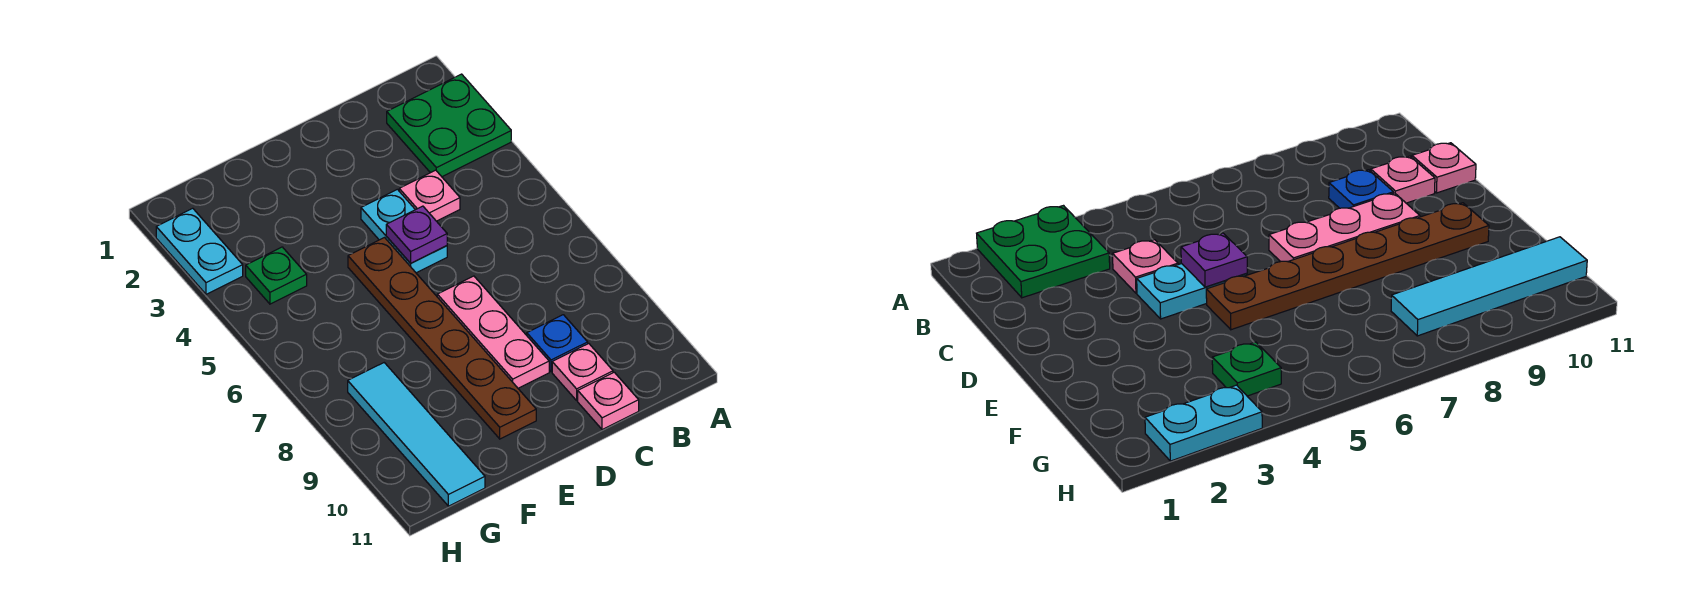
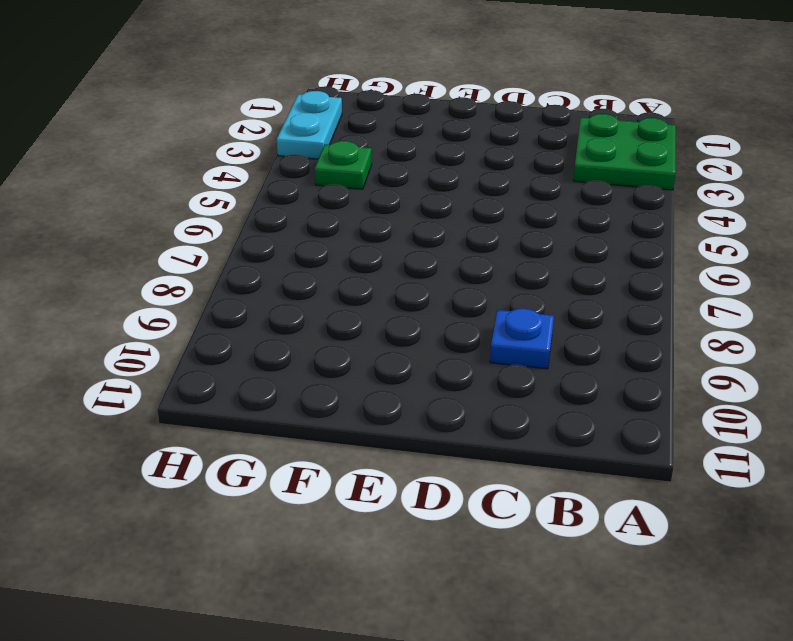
none -> pink plate C4 level 1
none -> pink plate C10 level 1
none -> pink plate C11 level 1

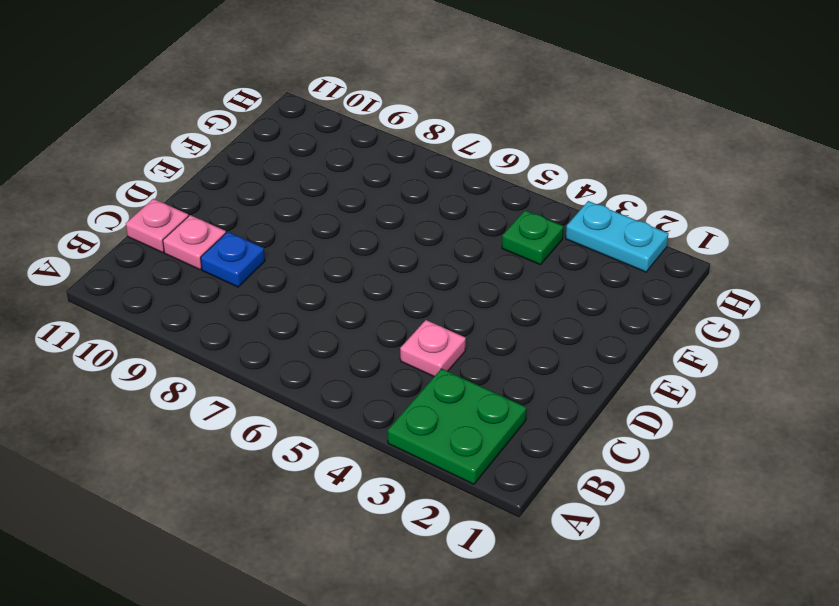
none -> cyan plate D4:D5 level 1
none -> pink plate D7:D9 level 1
none -> brown plate E5:E10 level 1

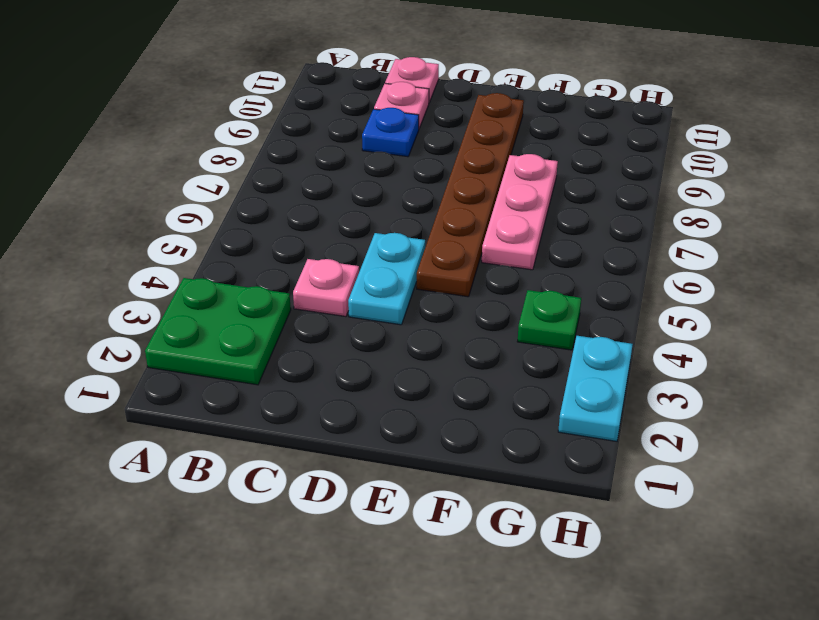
pink plate F6:F8 level 1 -> pink plate D7:D9 level 1
none -> cyan tile G8:G11 level 1
none -> purple plate D5 level 2

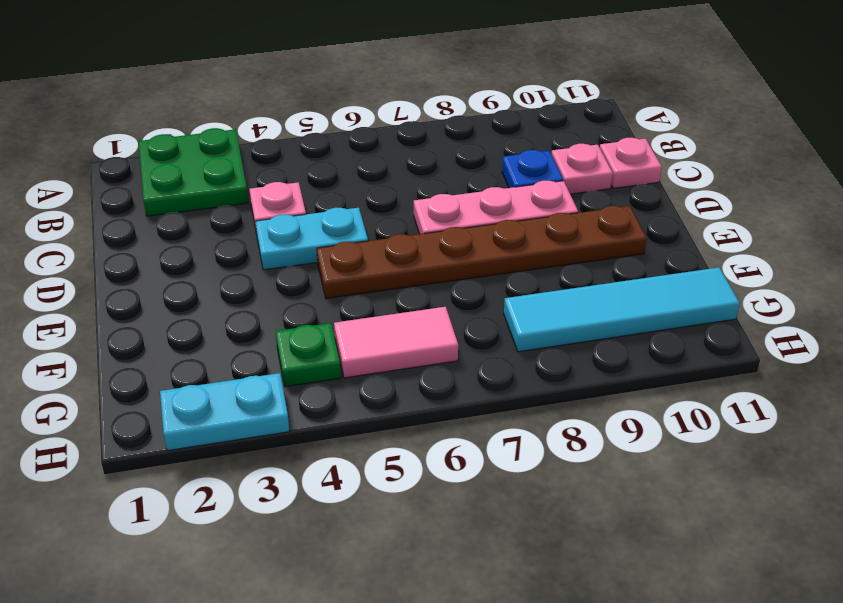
pink tile G5:G6 level 1 -> none
none -> purple plate D5 level 2

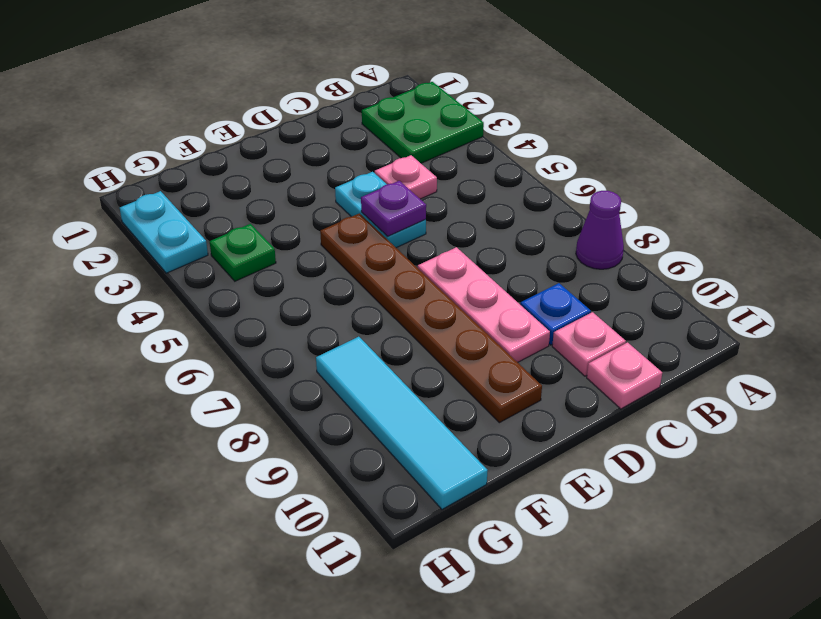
purple cone A8 level 1 -> none

